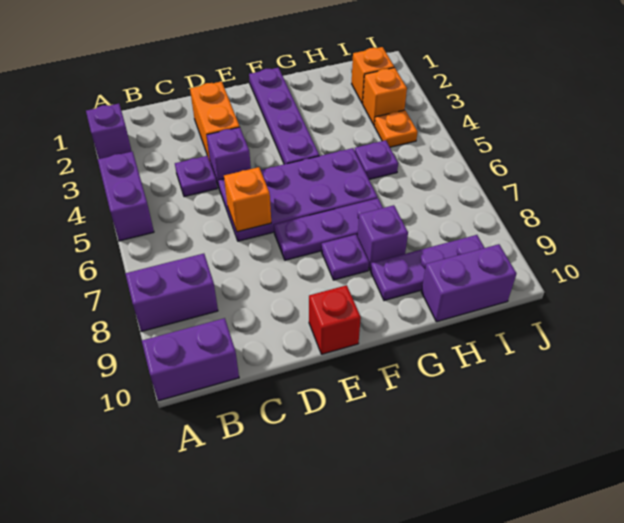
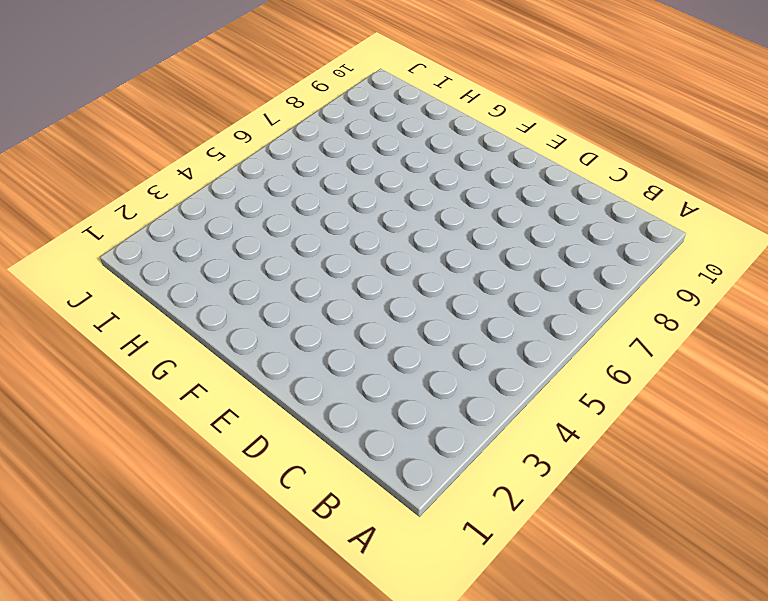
none -> purple brick A2 level 1
none -> purple brick A4:A5 level 1
none -> purple brick A8:B8 level 1

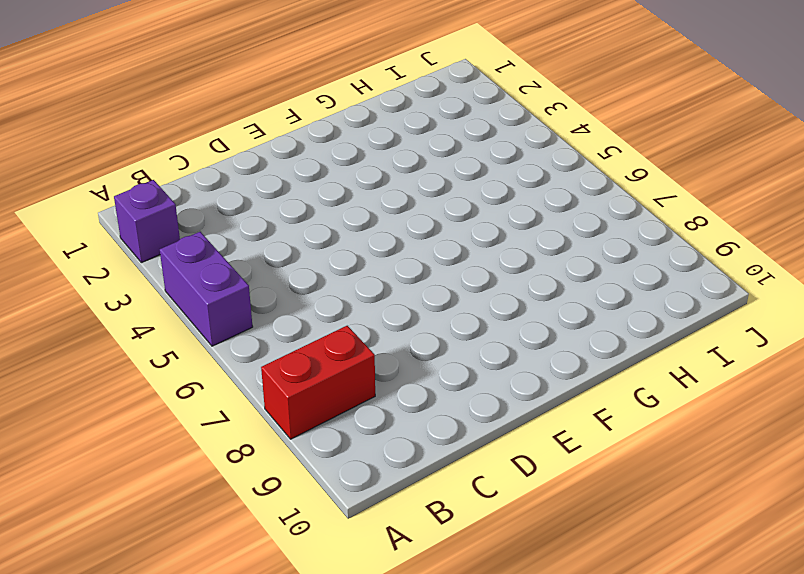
red brick A8:B8 level 1 -> purple brick A8:B8 level 1
none -> purple brick A10:B10 level 1
none -> purple plate C4 level 1
none -> orange brick D2:D3 level 1

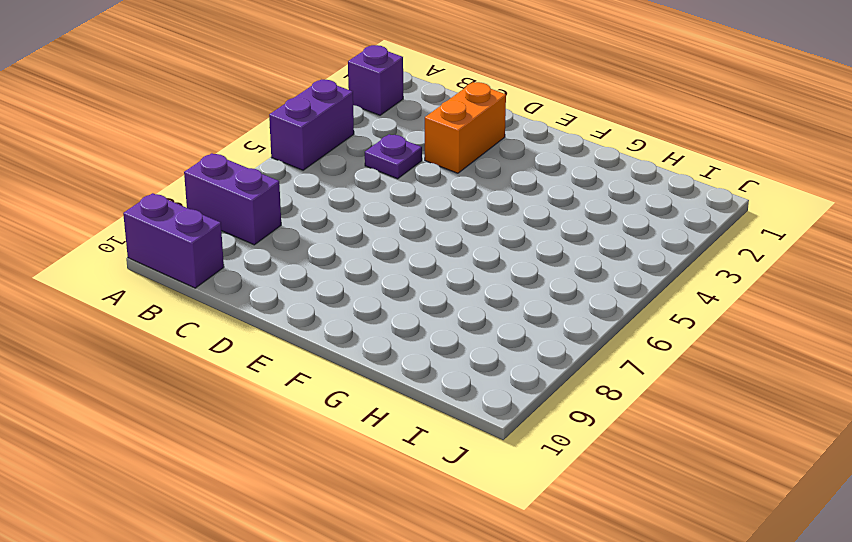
none -> purple brick D4 level 1
none -> purple plate D5:G6 level 1
none -> purple plate E7:G7 level 1

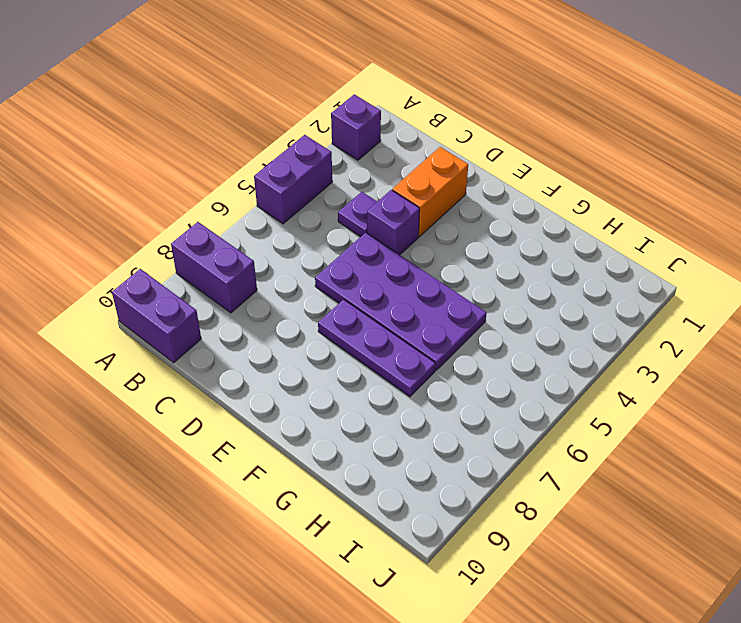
none -> red brick E10 level 1
none -> purple plate F1:F4 level 1
none -> purple plate F8 level 1

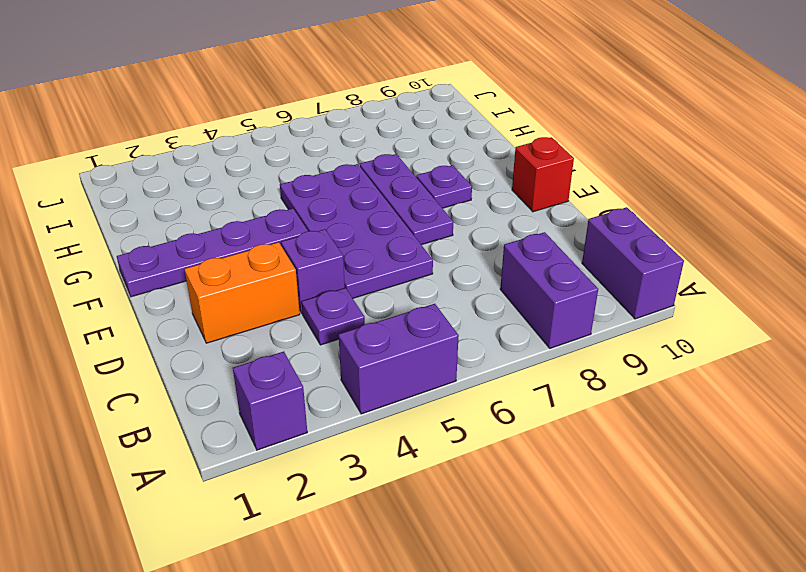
none -> purple brick G8 level 1
none -> purple plate G9:I9 level 1
none -> purple plate H5 level 1

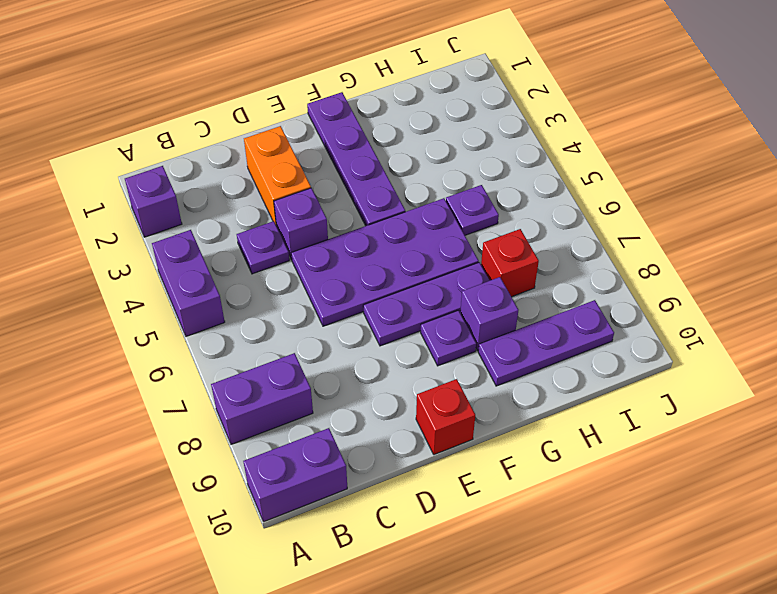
red brick H7 level 1 -> none
none -> purple brick H10:I10 level 1
none -> orange brick I2 level 1
none -> orange brick I3 level 1

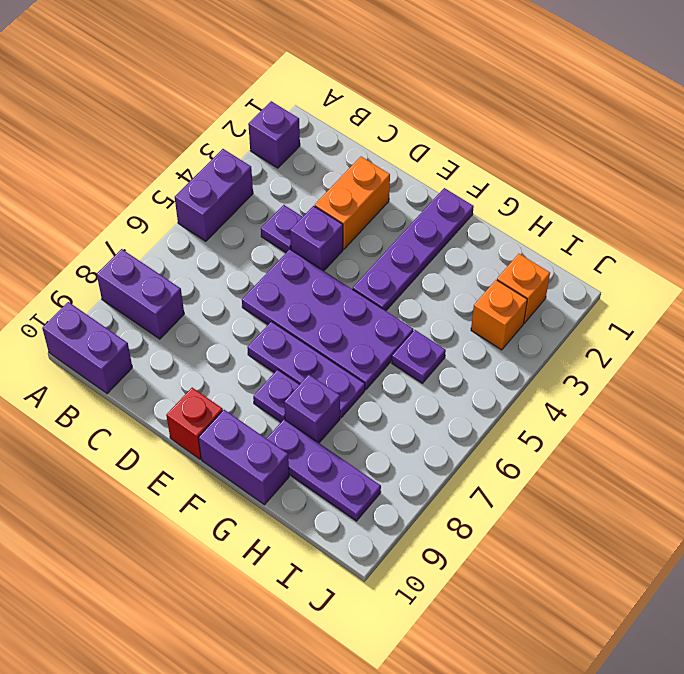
purple brick F10:G10 level 1 -> purple brick H10:I10 level 1
none -> orange plate I4 level 1
none -> orange brick D6 level 2

